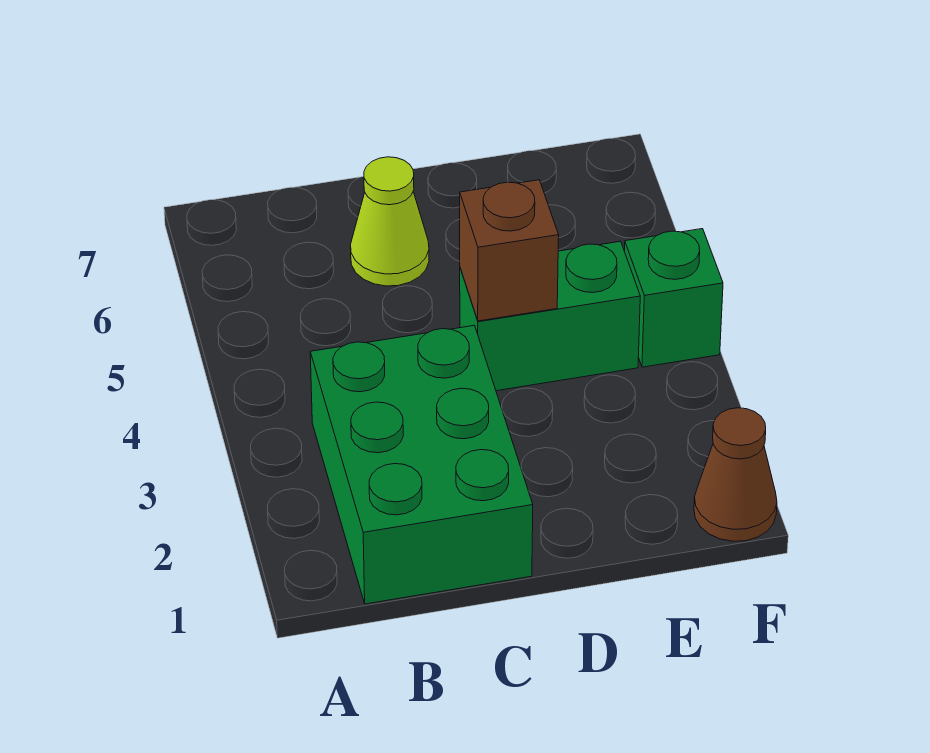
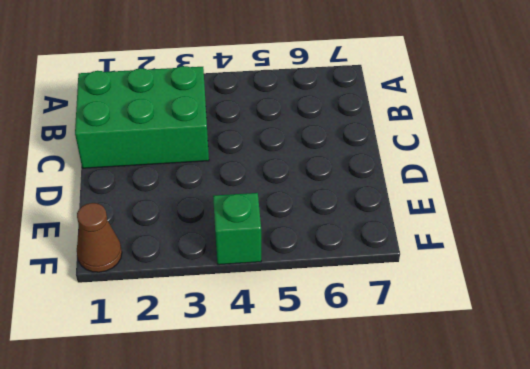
none -> lime cone C6 level 1
none -> green brick D4:E4 level 1

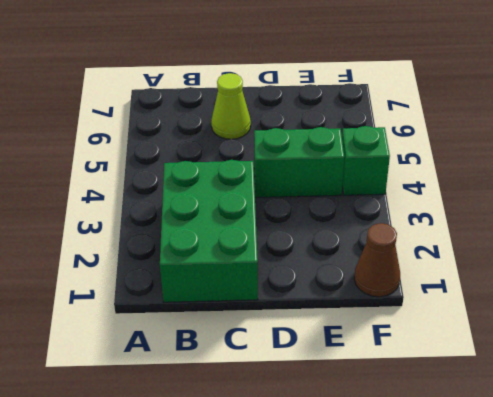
none -> brown brick D4 level 2

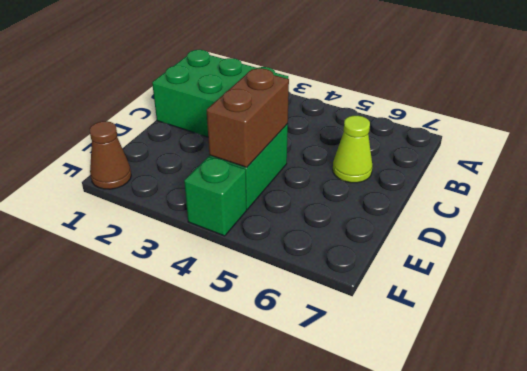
brown brick D4:E4 level 2 -> brown brick D4 level 2

